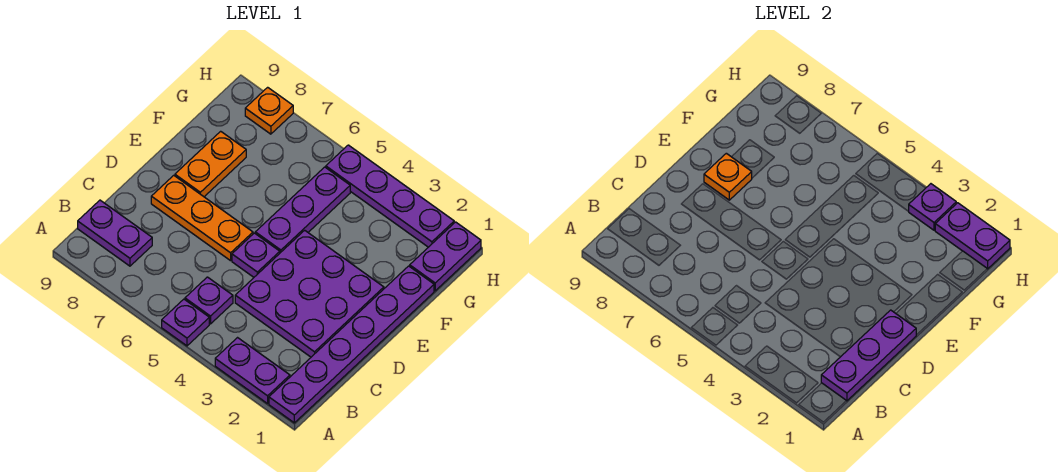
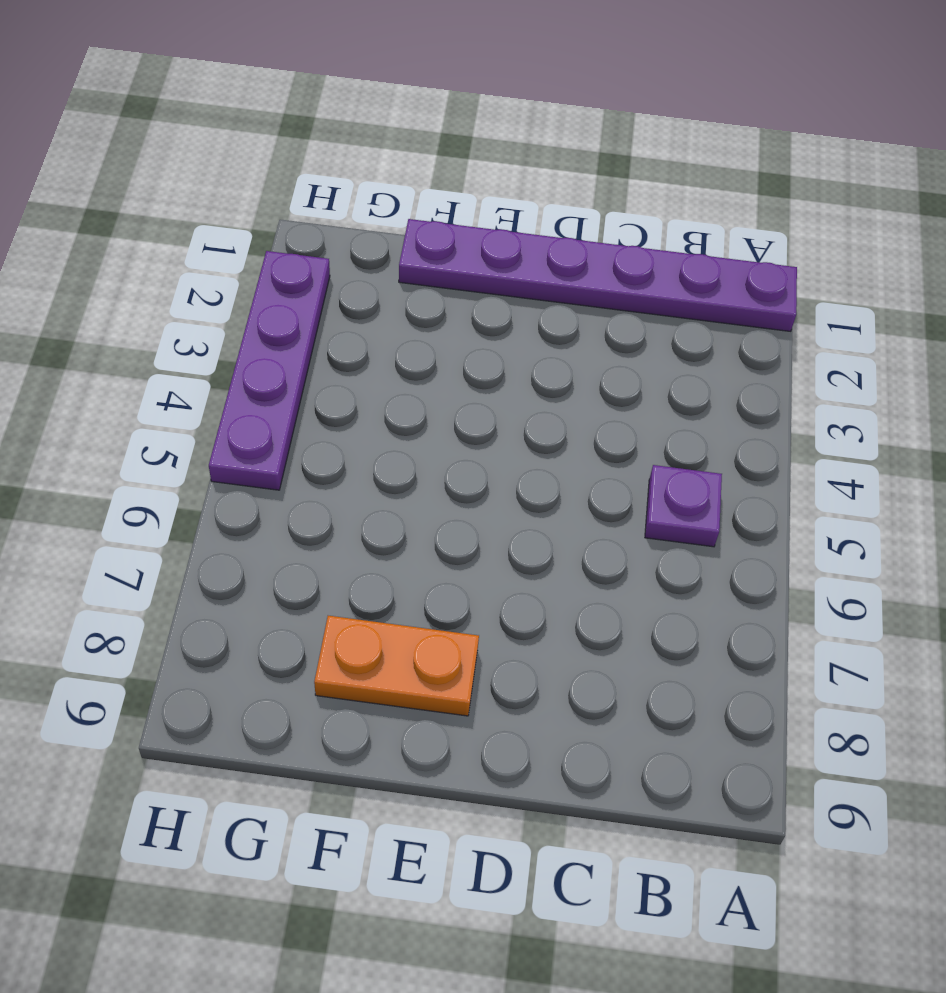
none -> purple plate A2:A3 level 1
none -> purple plate A5 level 1
none -> purple plate B8:B9 level 1

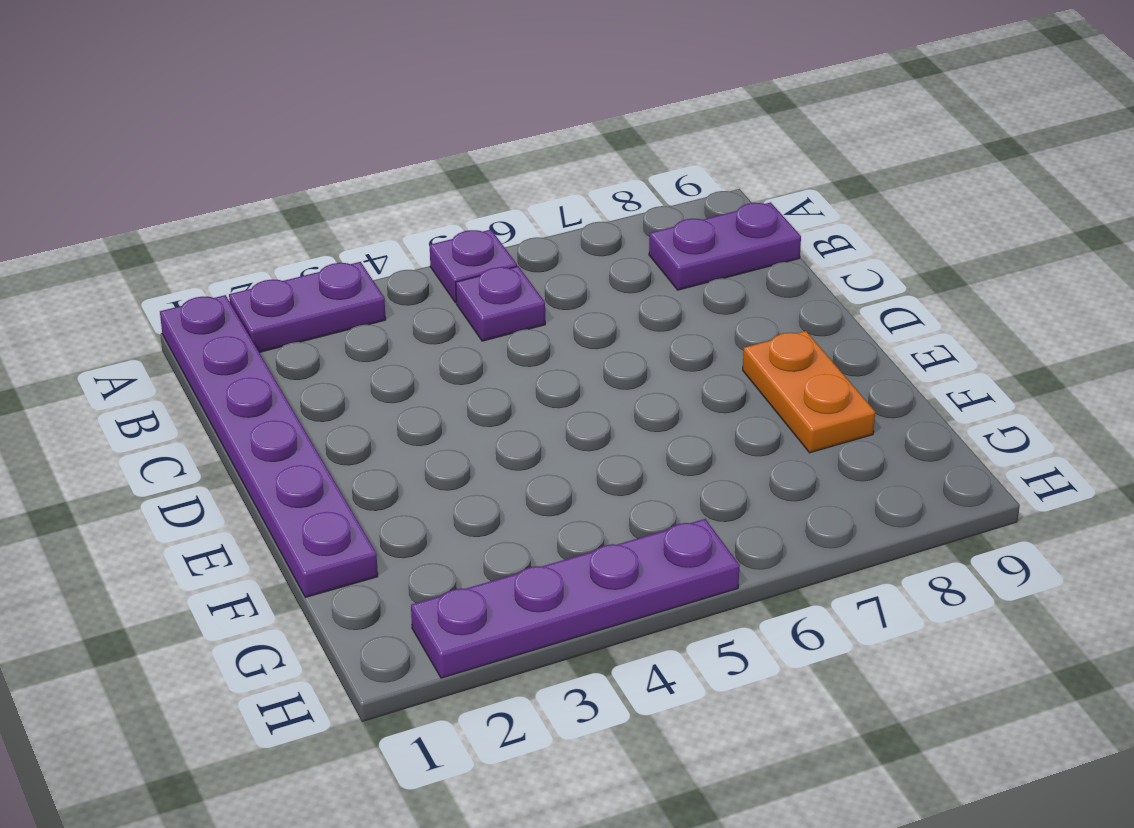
none -> purple plate C2:E4 level 1
none -> purple plate D5 level 1
none -> orange plate D6:D8 level 1

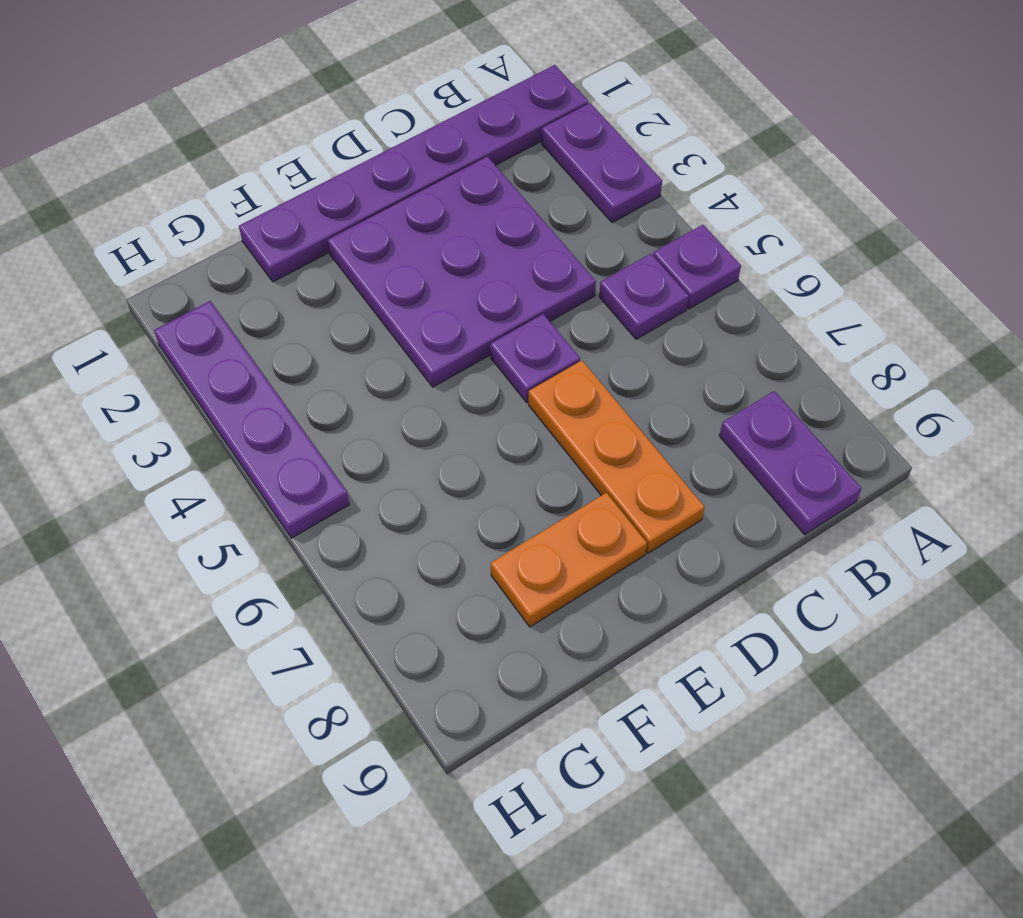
none -> purple plate E5:G5 level 1
none -> purple plate G1:H1 level 1
none -> orange plate H8 level 1

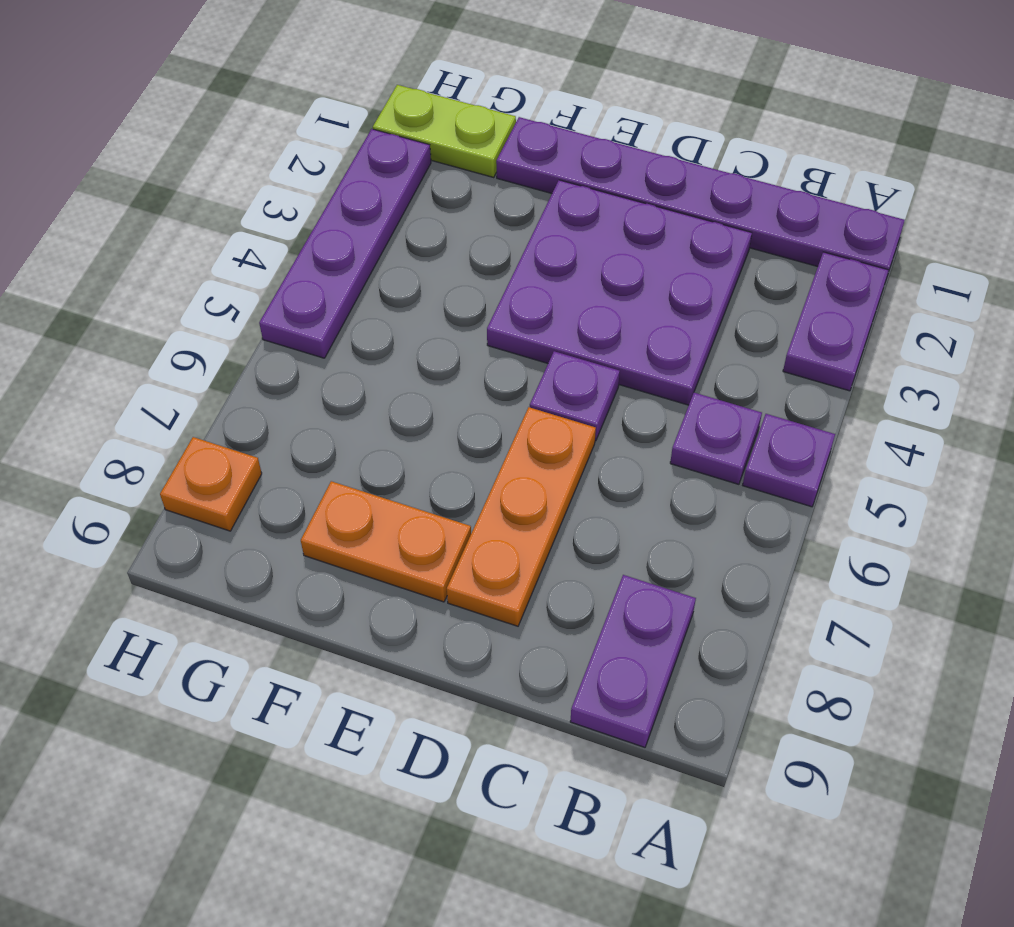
lime plate G1:H1 level 1 -> purple plate G1:H1 level 1
none -> purple plate E5:G5 level 1
none -> purple plate B1:D1 level 2
none -> orange plate E8 level 2

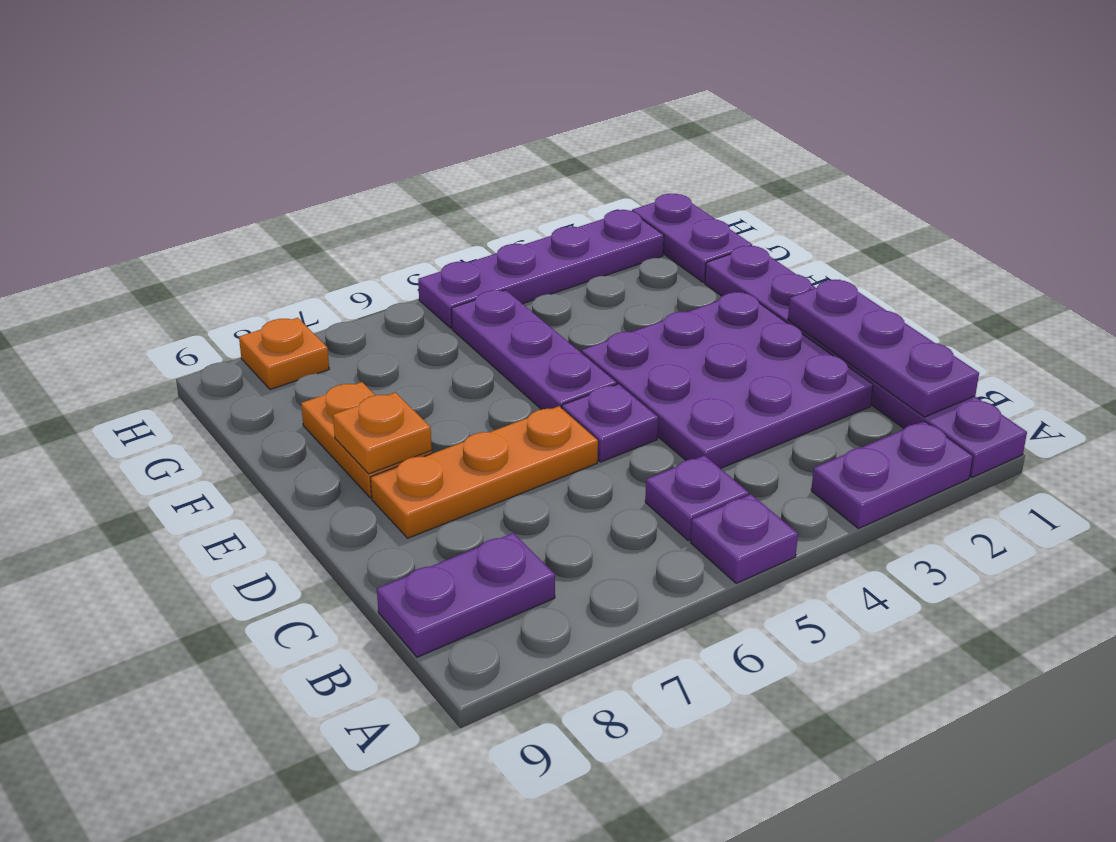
none -> purple plate H1:H2 level 2
none -> purple plate H3 level 2

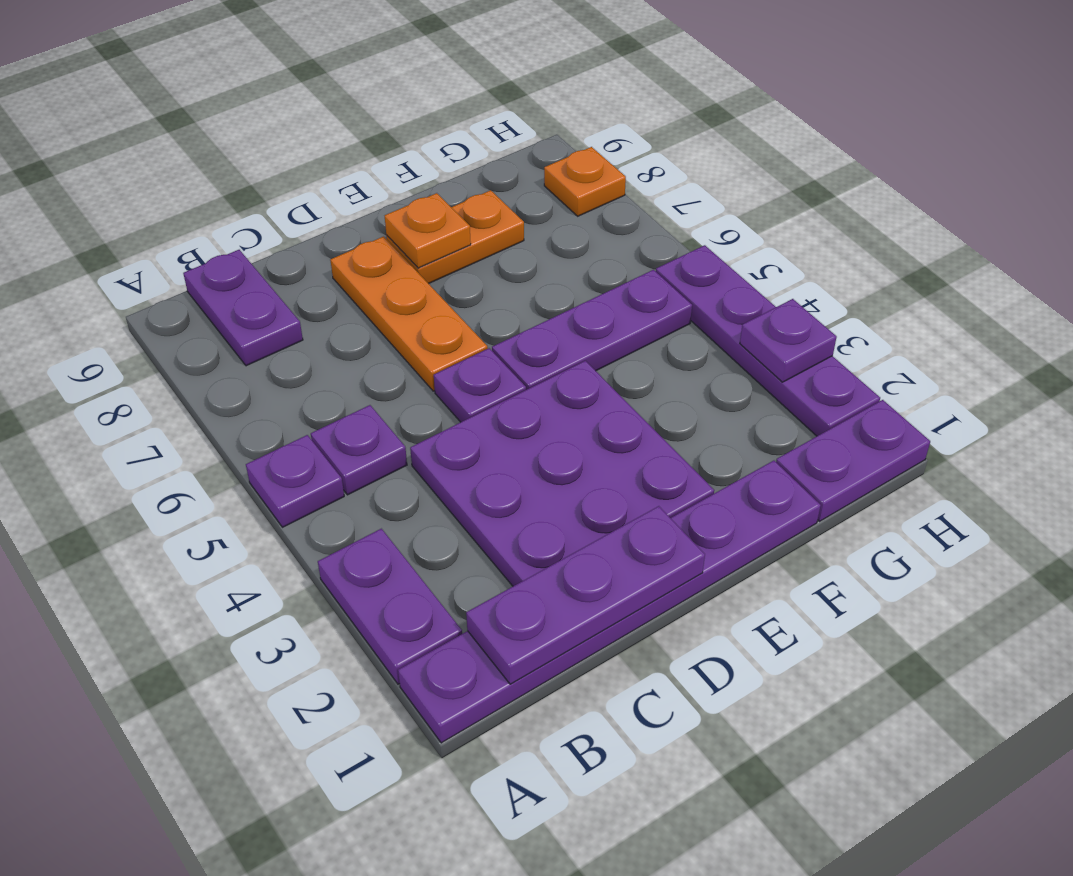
none -> purple plate H1:H2 level 2

